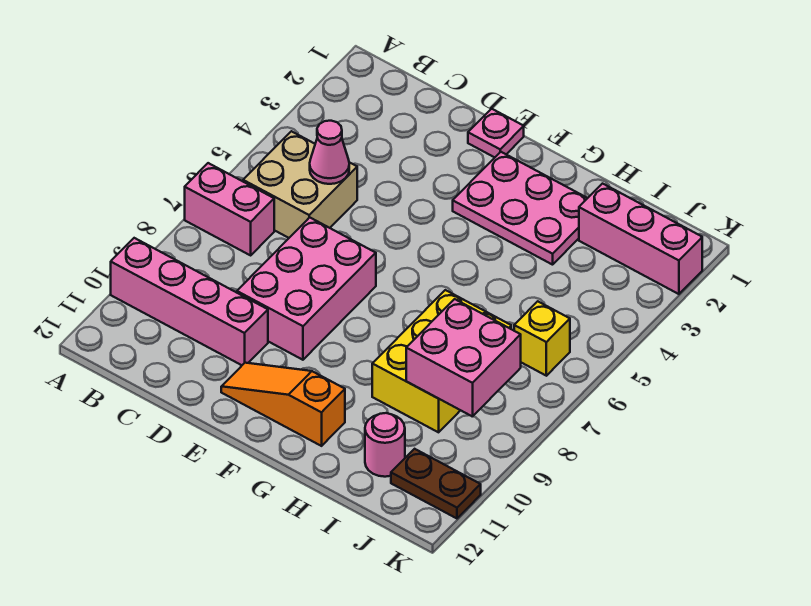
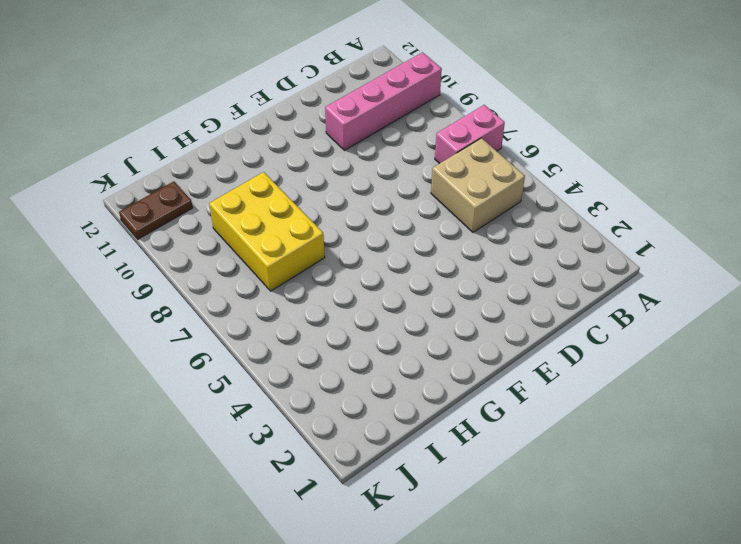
none -> pink brick D7:E9 level 1
none -> pink plate E1 level 1
none -> orange slope E11:G11 level 1 top G

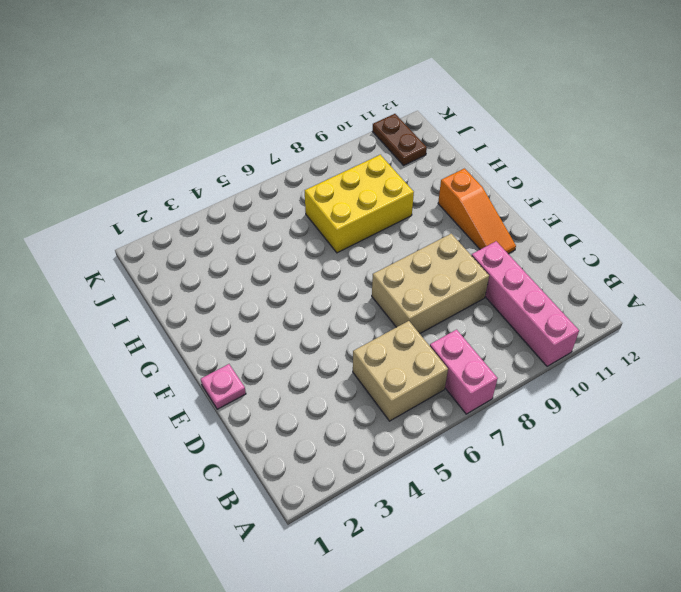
tan brick D7:E9 level 1 -> pink brick D7:E9 level 1
none -> pink plate F2:H3 level 1
none -> pink brick I2:K2 level 1
none -> pink round brick I11 level 1

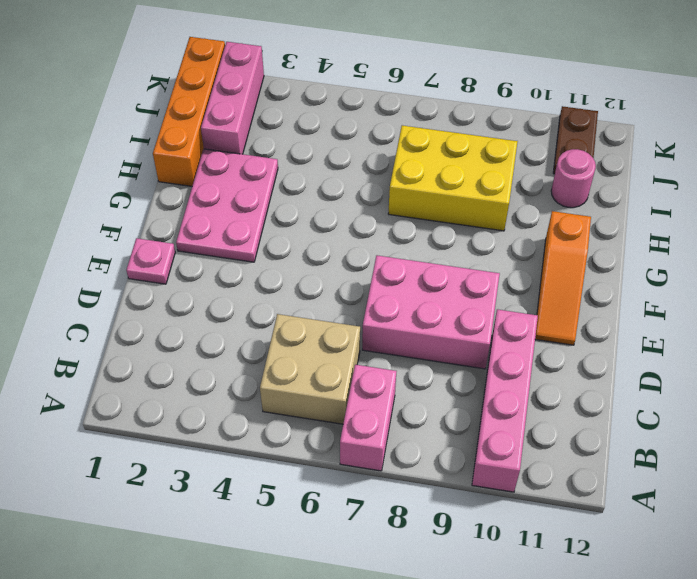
orange brick H1:K1 level 1 -> none
none -> yellow brick J6 level 1
none -> pink cone C5 level 2
none -> pink brick I8:J9 level 2

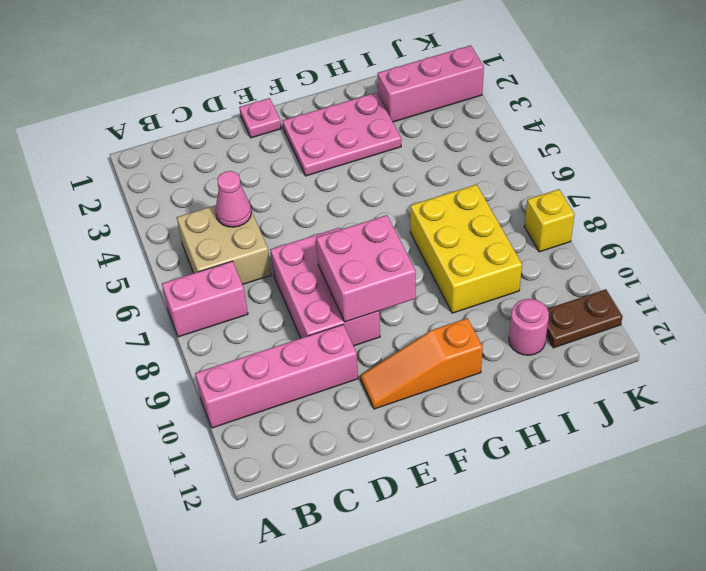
pink brick E8:F9 level 2 -> pink brick I8:J9 level 2
yellow brick K8 level 1 -> yellow brick J6 level 1

